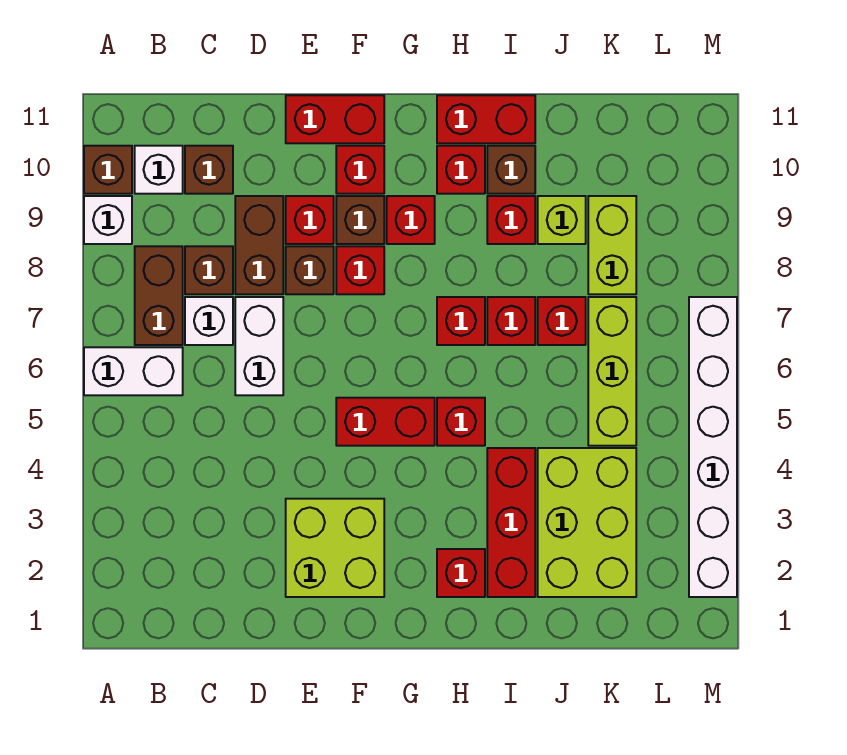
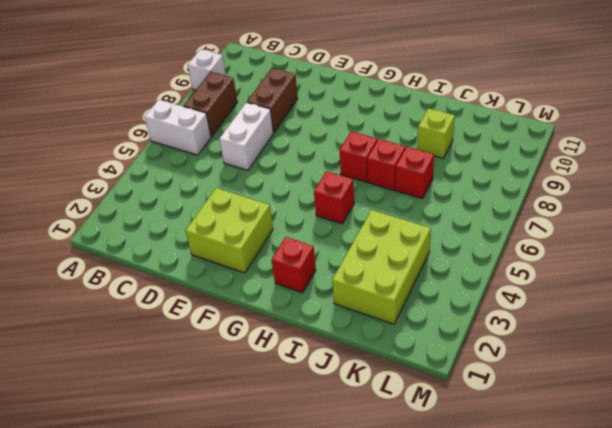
none -> brown brick A10 level 1
none -> white brick B10 level 1
none -> white brick C7 level 1
none -> brown brick C8 level 1

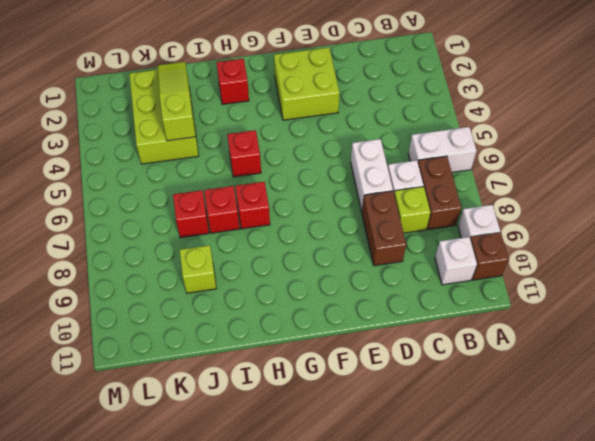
lime brick C8 level 1 -> brown brick C8 level 1
lime slope J2:J4 level 2 top 4 -> none
none -> brown brick C10 level 1
none -> brown brick E8 level 1
none -> red brick E9 level 1
none -> red brick E11:F11 level 1

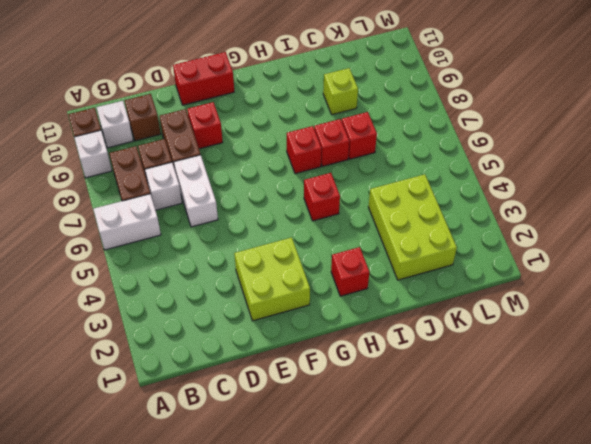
none -> brown brick E8 level 1
none -> red brick F5:G5 level 1
none -> red brick F8 level 1
none -> brown brick F9 level 1

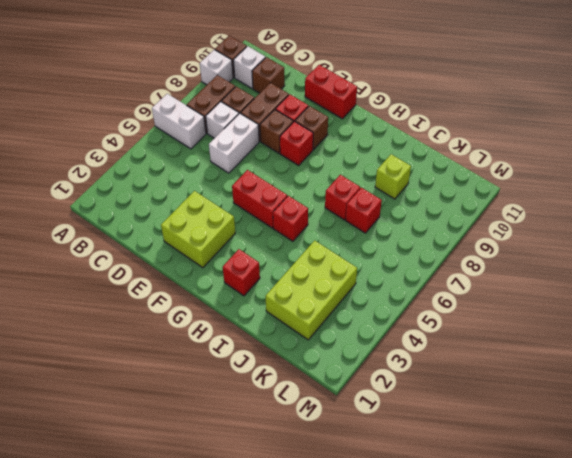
none -> red brick F10 level 1
none -> red brick G9 level 1
none -> red brick H7 level 1
none -> red brick H10 level 1

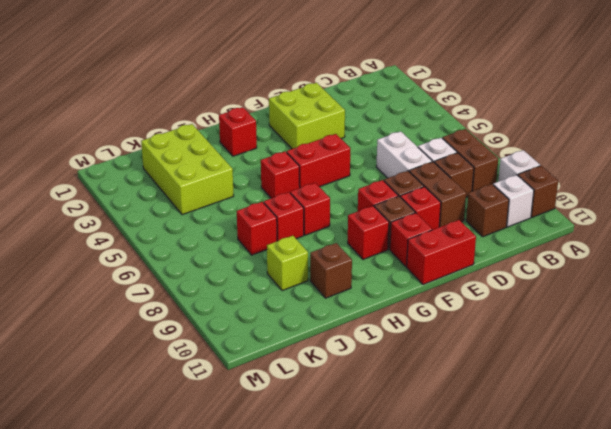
none -> white brick A6:B6 level 1
none -> red brick H10 level 1
none -> red brick H11:I11 level 1
none -> red brick I2:I4 level 1

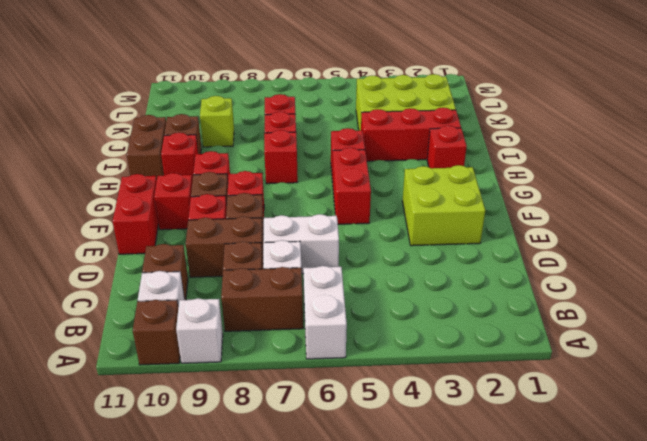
brown brick H11:I11 level 1 -> red brick H11:I11 level 1
none -> red brick I9 level 1
none -> lime brick K5:K7 level 1
none -> lime brick K8:K9 level 1
none -> white brick M2:M7 level 1

